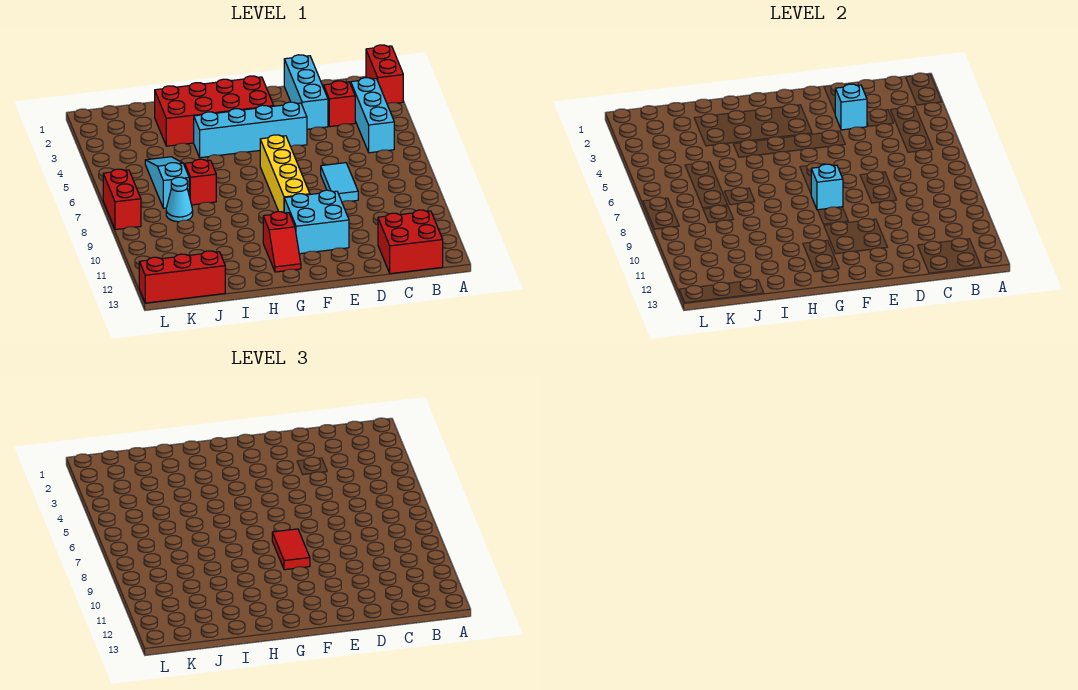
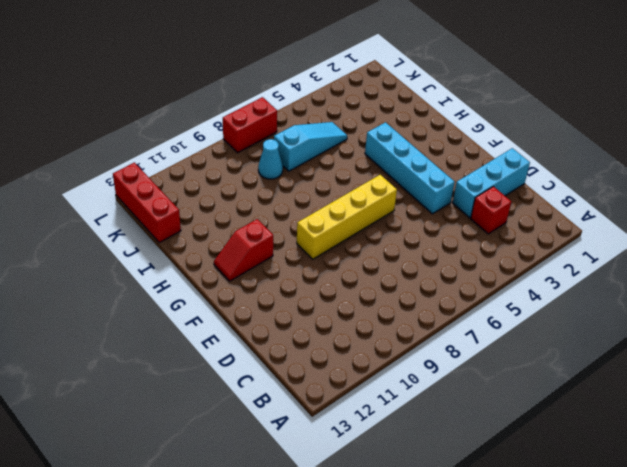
none -> red brick A1:A2 level 1
none -> cyan brick B3:B5 level 1
none -> red brick B12:C13 level 1

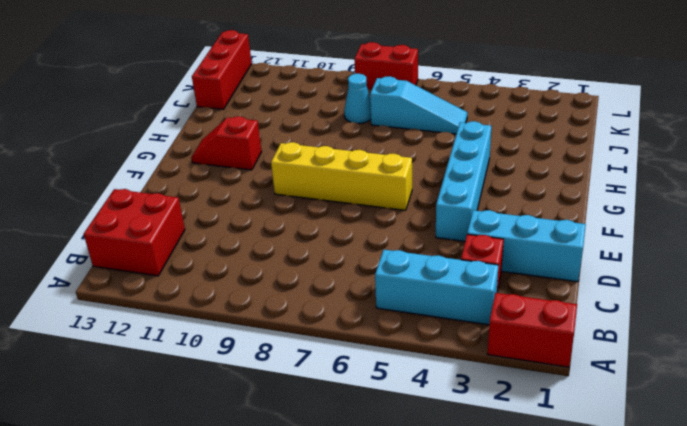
none -> cyan tile D7:D8 level 1
none -> cyan brick E10:F11 level 1
none -> red brick F2:I3 level 1

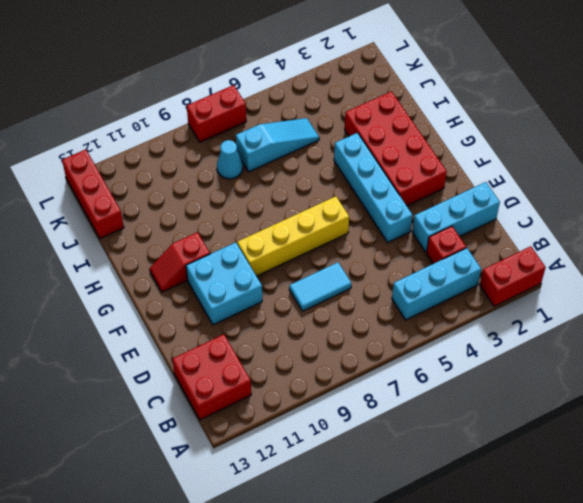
none -> red brick I7 level 1
none -> cyan brick D3 level 2
none -> cyan brick F8 level 2

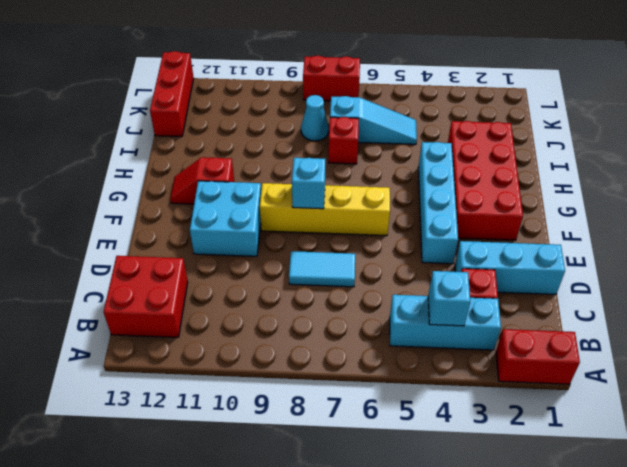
cyan brick B4 level 2 -> cyan brick D3 level 2
none -> red tile F8:F9 level 3

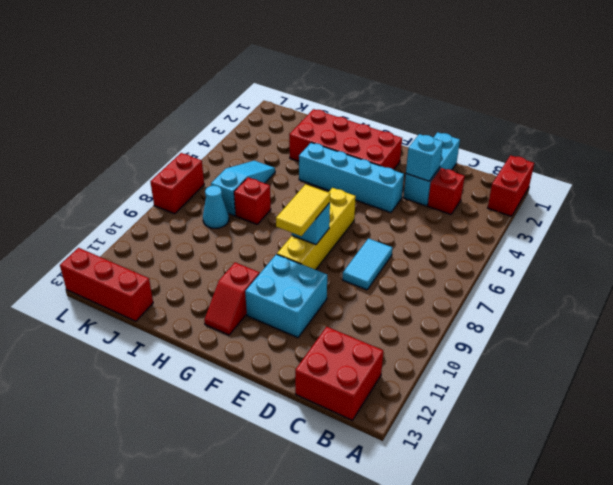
yellow tile F8:F9 level 3 -> red tile F8:F9 level 3
none -> cyan brick B3:B5 level 1

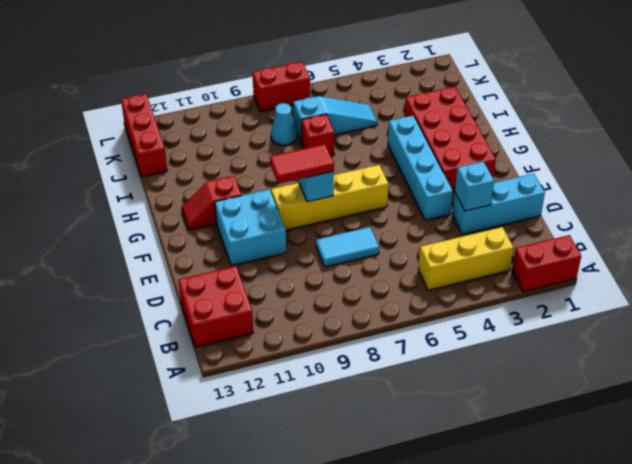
yellow brick B3:B5 level 1 -> cyan brick B3:B5 level 1
none -> red brick C3 level 1

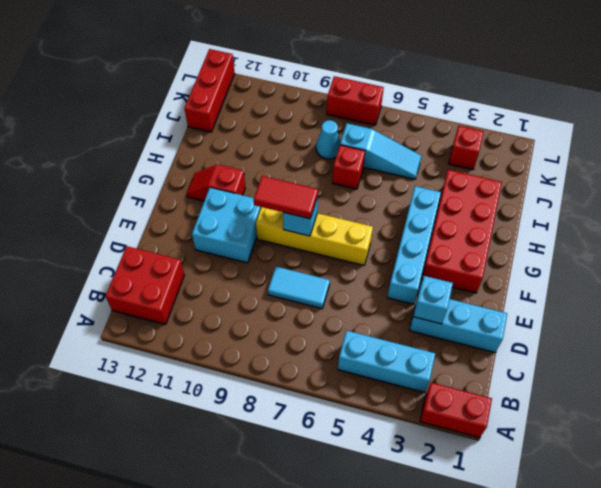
red brick K3 level 1 -> red brick C3 level 1

